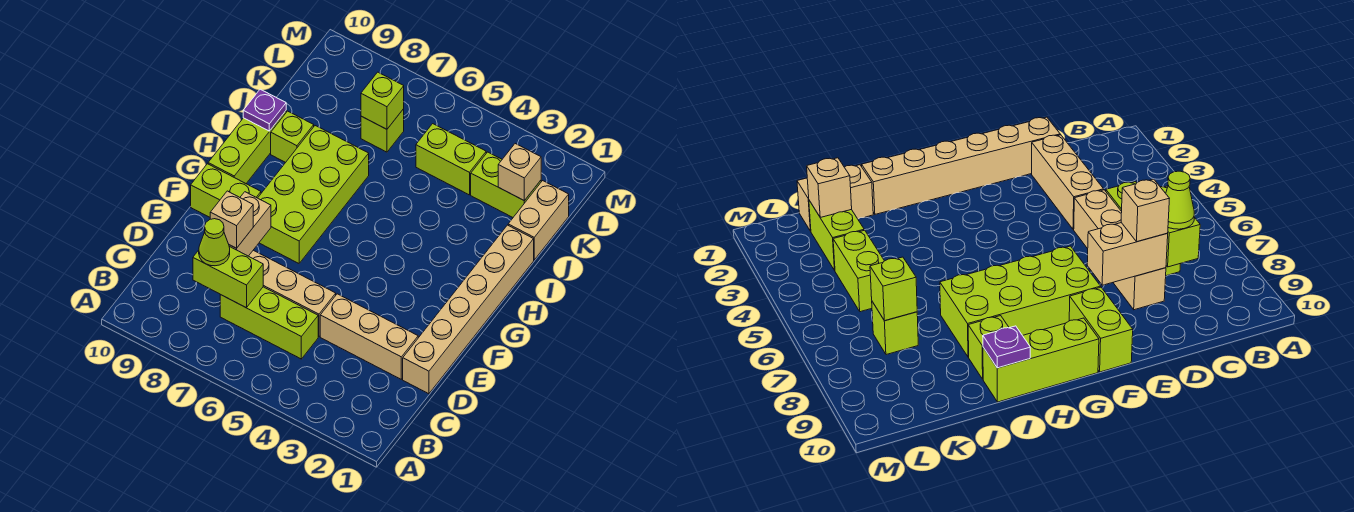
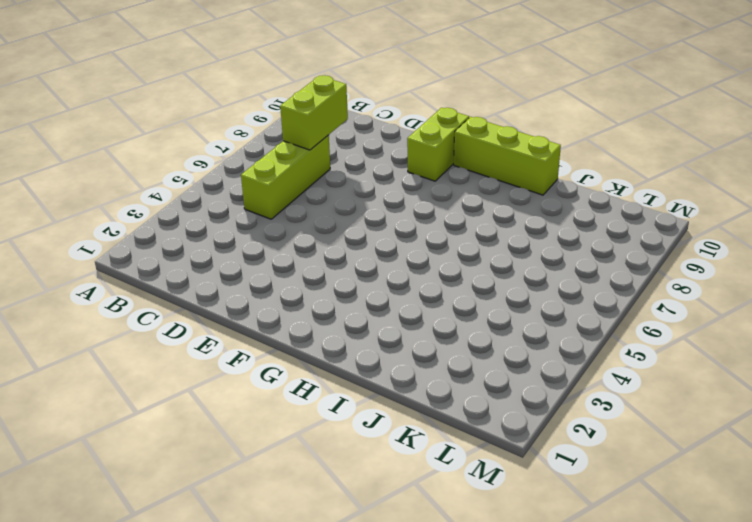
none -> tan brick D1:I1 level 1
none -> tan brick D2:D4 level 1
none -> tan brick D5:D8 level 1

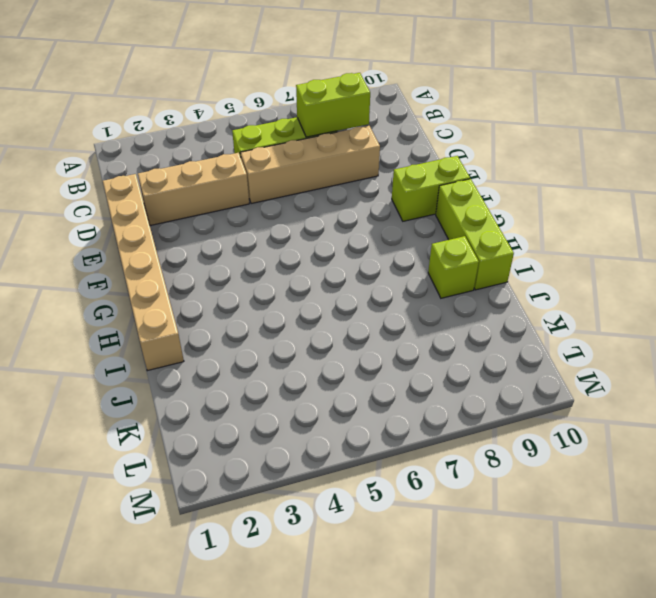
none -> lime brick F7:I8 level 1
none -> tan brick J1:K1 level 1
none -> lime brick K2:K3 level 1

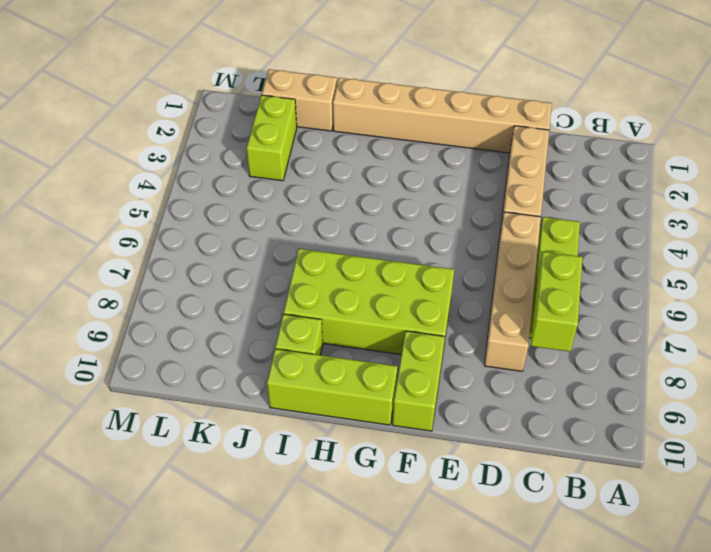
none -> lime brick K4:K5 level 1
none -> lime brick K7 level 1
none -> tan brick D8:E8 level 2

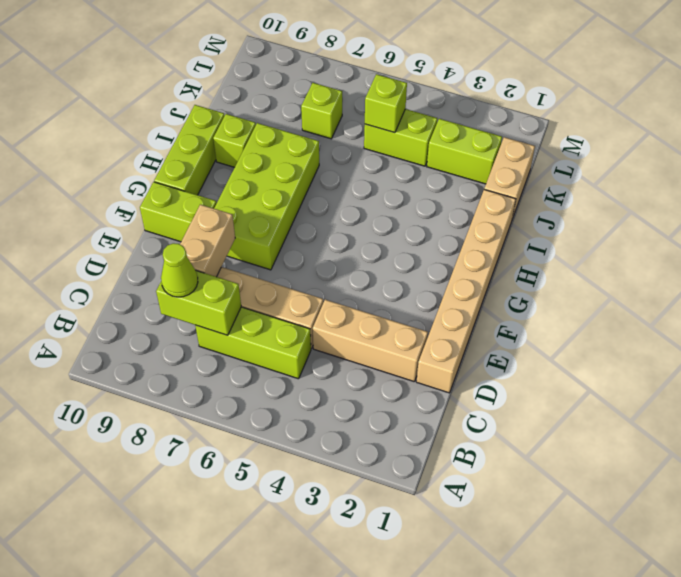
lime brick K5 level 2 -> lime brick K7 level 2
none -> purple plate I10 level 2
none -> tan brick K2 level 2
none -> tan brick D8 level 3

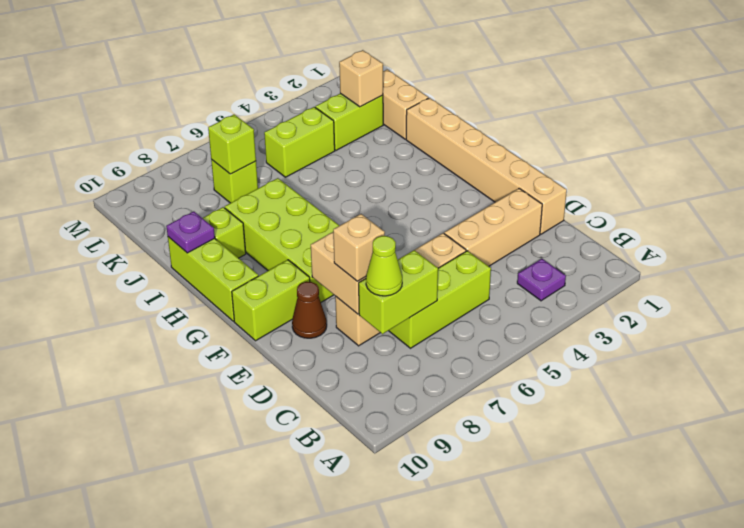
purple plate B3 level 1 -> none
brown cone E9 level 1 -> none

